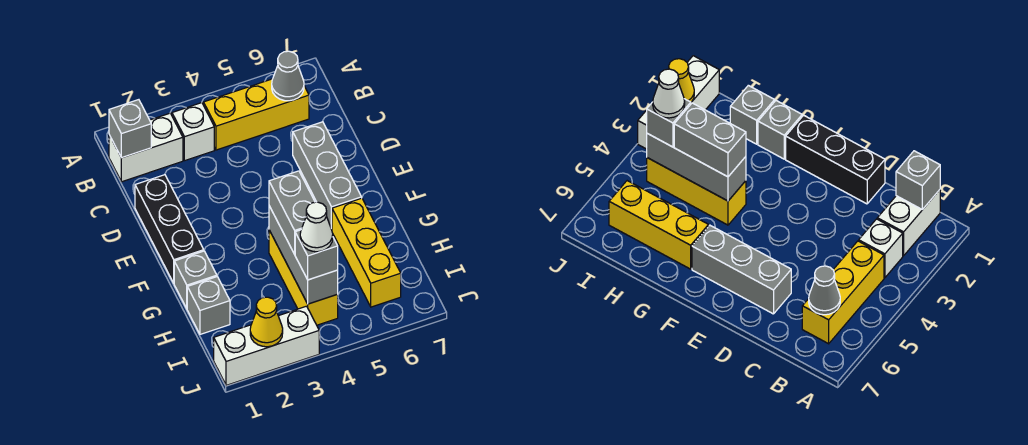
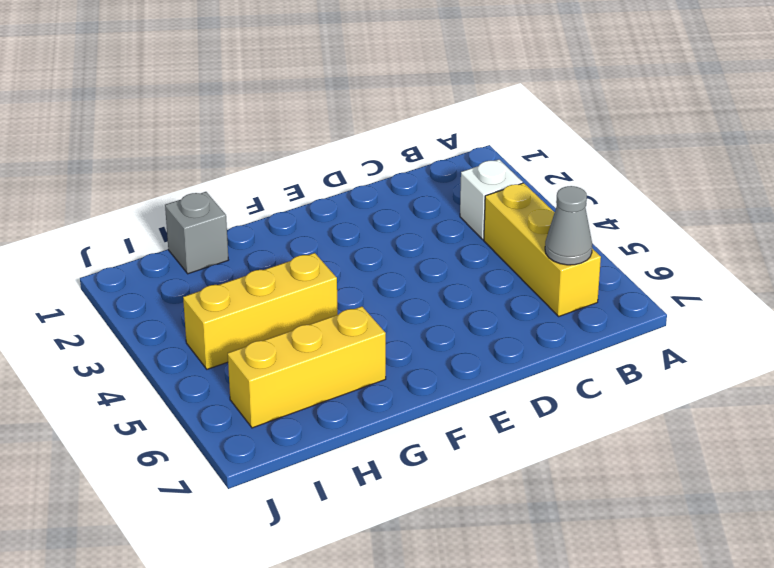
none -> white brick B1:B2 level 1
none -> black brick D1:F1 level 1
none -> grey brick D6:F6 level 1

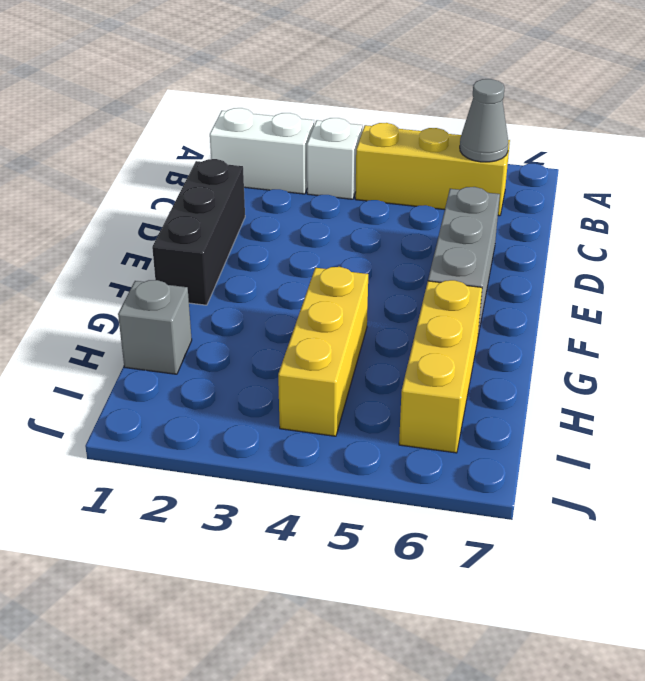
none -> grey brick G1 level 1
none -> white brick J1:J3 level 1
none -> grey brick B1 level 2

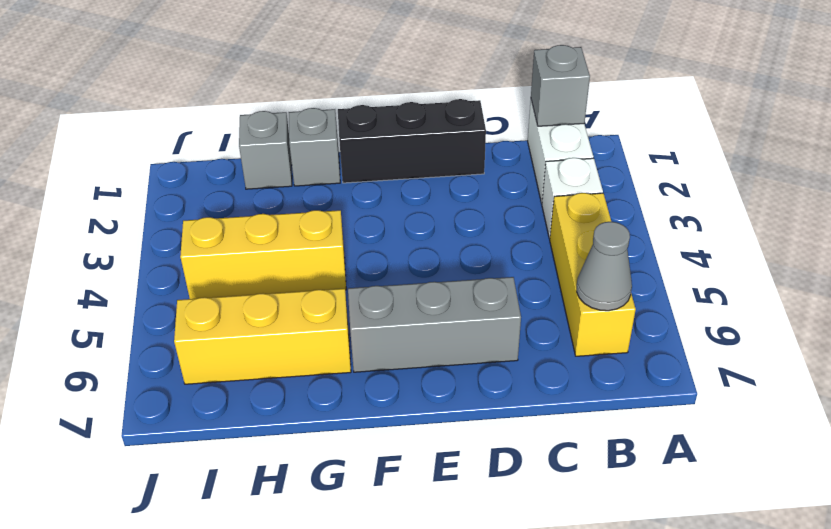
none -> white brick J1:J3 level 1
none -> grey brick G4:I4 level 2
none -> yellow cone J2 level 2

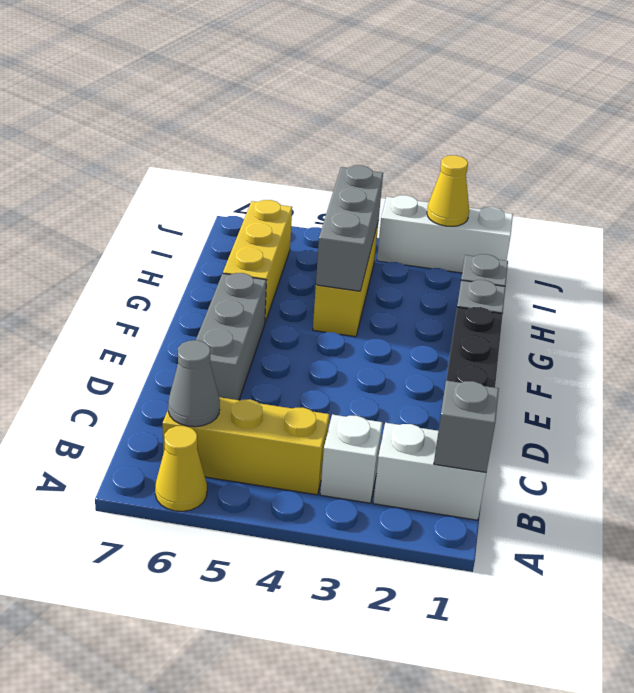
yellow cone A6 level 1 -> none
none -> grey brick G4:H4 level 3
none -> grey brick I4 level 3
none -> white cone I4 level 4

